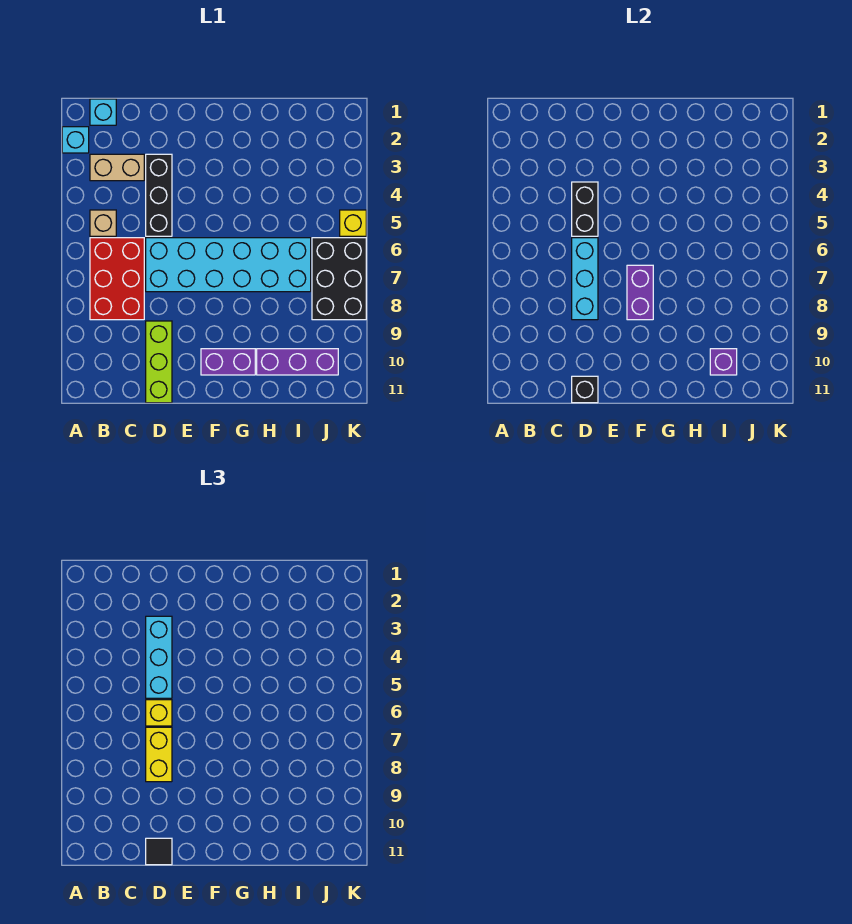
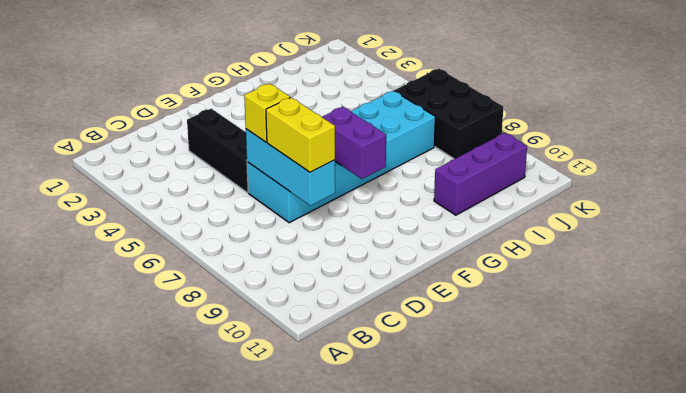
none -> cyan brick A2 level 1
none -> cyan brick B1 level 1
none -> tan brick B3:C3 level 1

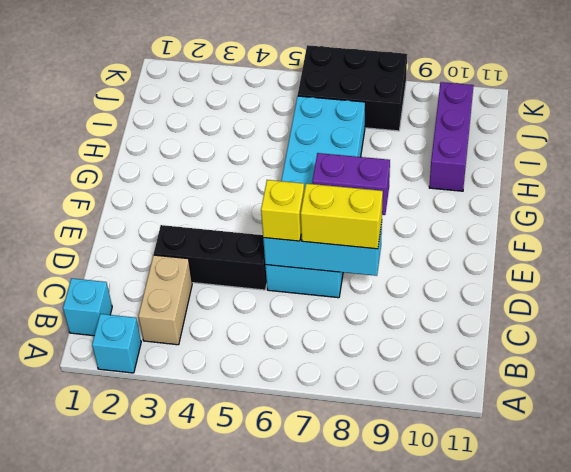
none -> tan brick B5 level 1
none -> red brick B6:C8 level 1
none -> lime brick D9:D11 level 1

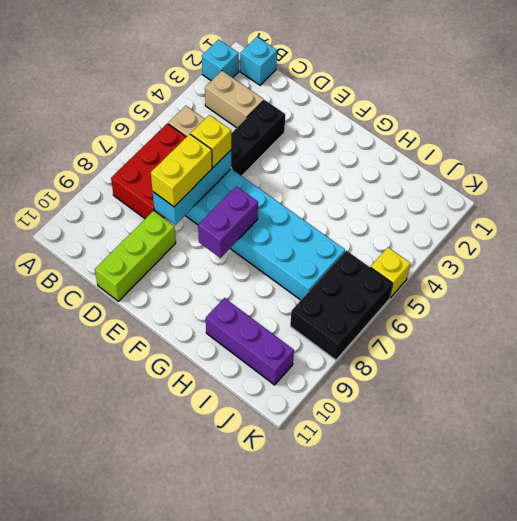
none -> purple brick F10:G10 level 1
none -> black brick D4:D5 level 2
none -> black brick D11 level 2

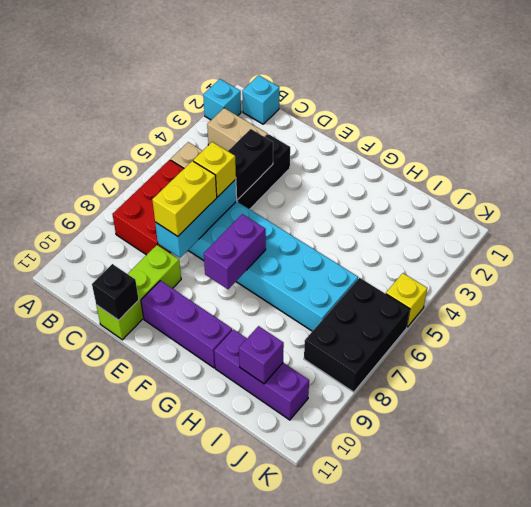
purple brick E10:G10 level 1 -> purple brick F10:G10 level 1
none -> cyan brick D3:D5 level 3
none -> black tile D11 level 3

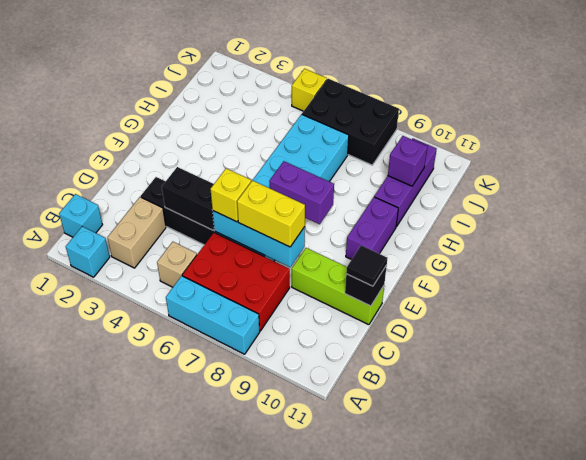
cyan brick A6:A8 level 1 -> cyan brick D3:D5 level 3

